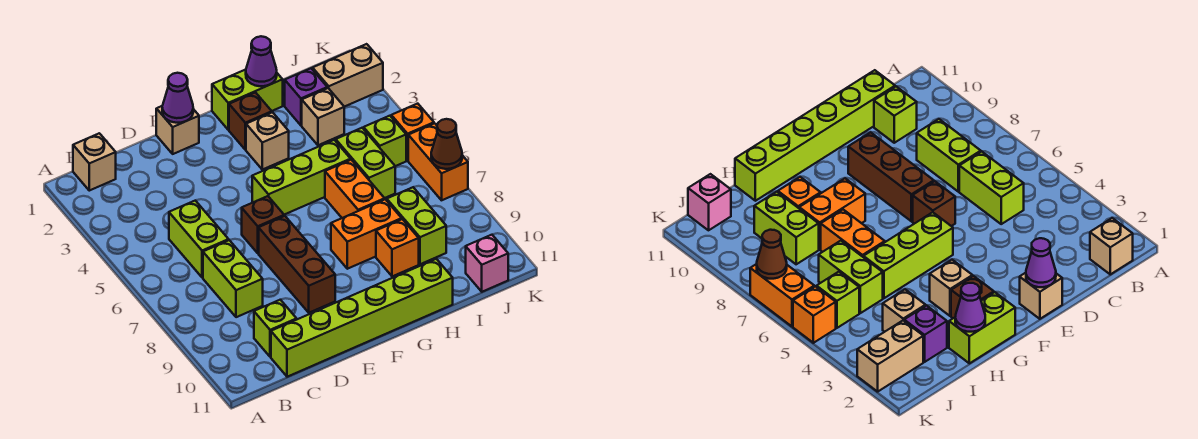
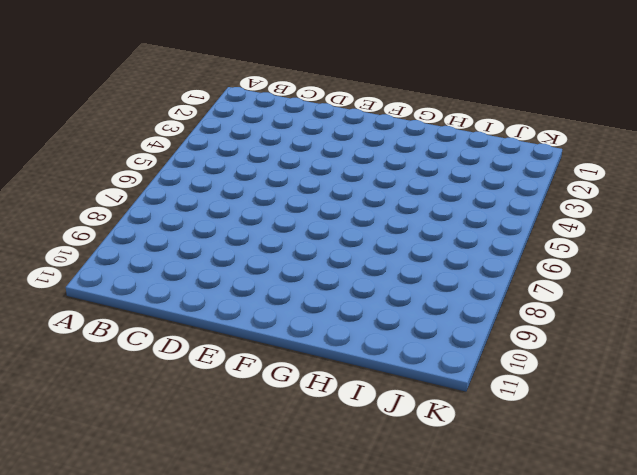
none -> tan brick B1 level 1
none -> lime brick C5:C6 level 1
none -> lime brick C7:C8 level 1

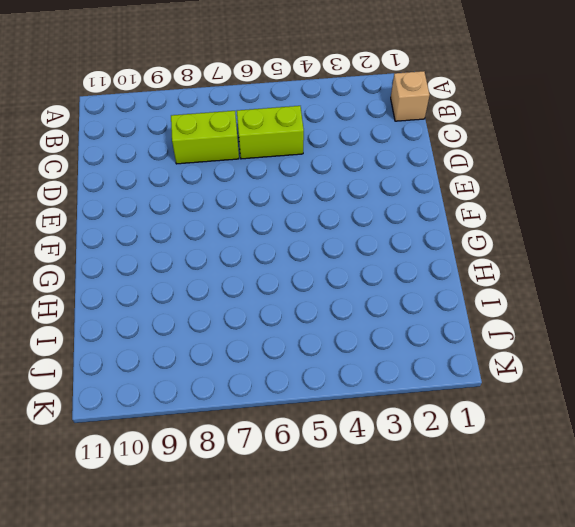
none -> lime brick C10 level 1
none -> lime brick C11:H11 level 1
none -> tan brick E1 level 1

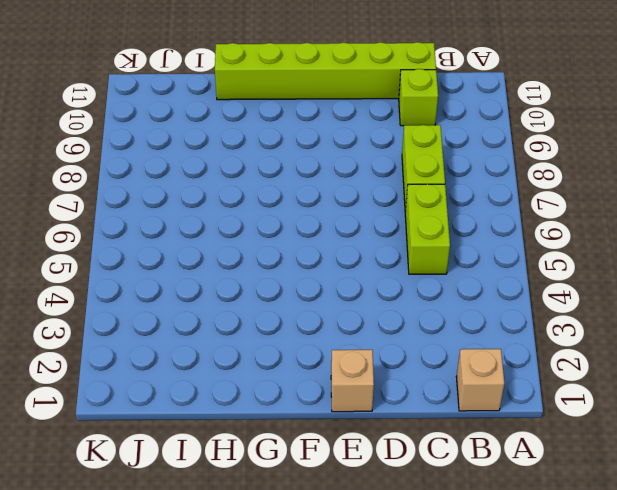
none -> brown brick E6 level 1
none -> brown brick E7:E9 level 1
none -> lime brick F5:H5 level 1

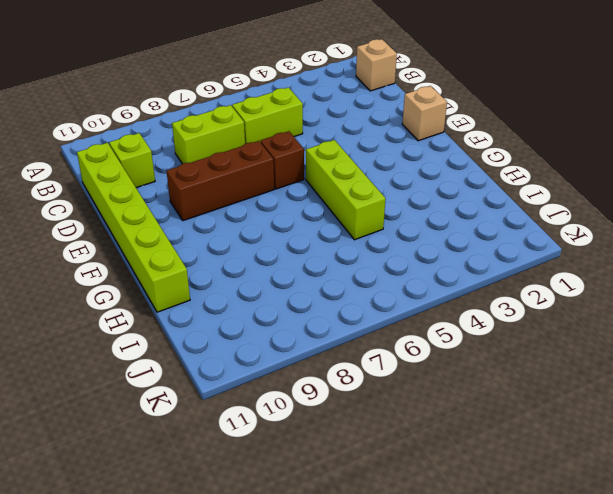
none -> lime brick G1:H1 level 1
none -> brown brick G2 level 1
none -> tan brick G3 level 1

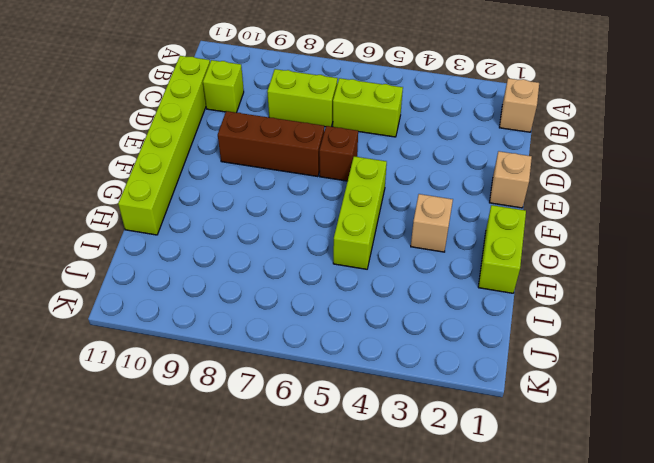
none -> brown brick G2 level 1
none -> orange brick G8:H8 level 1
none -> orange brick H6:H7 level 1

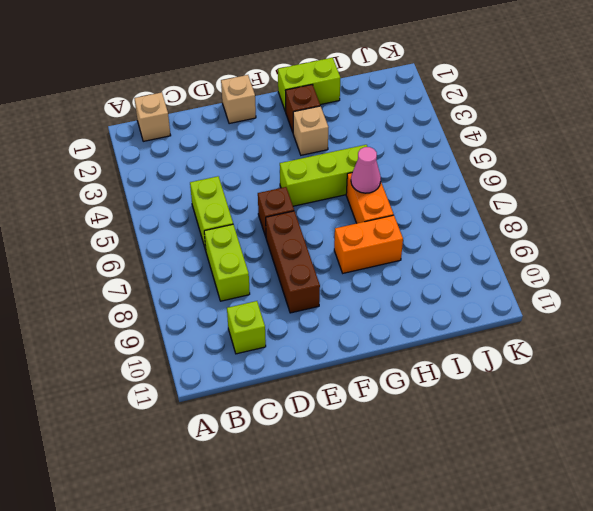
pink cone H6 level 2 -> none
none -> lime brick C11:H11 level 1
none -> orange brick H9 level 1
none -> purple brick I2 level 1

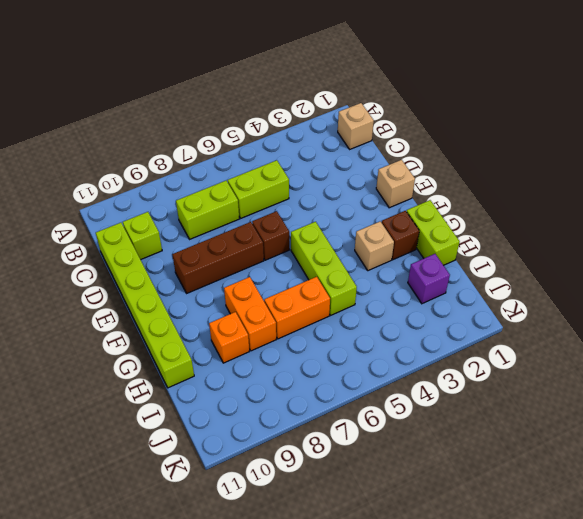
none -> tan brick I3 level 1
none -> lime brick I5:I6 level 1
none -> lime brick I8:I9 level 1

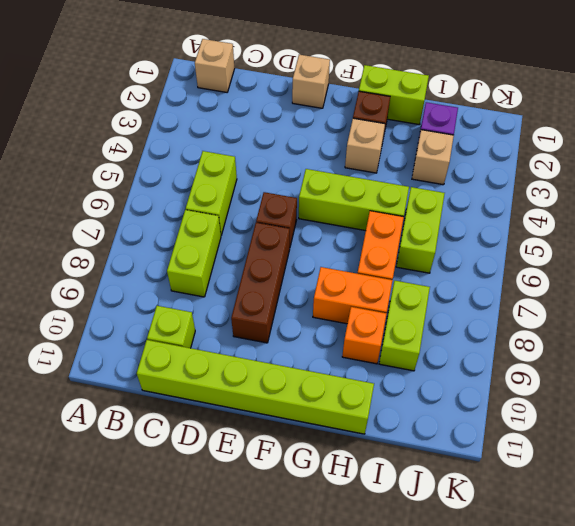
none -> tan brick J2:K2 level 1
none -> lime brick J5 level 1
none -> pink brick J11 level 1

